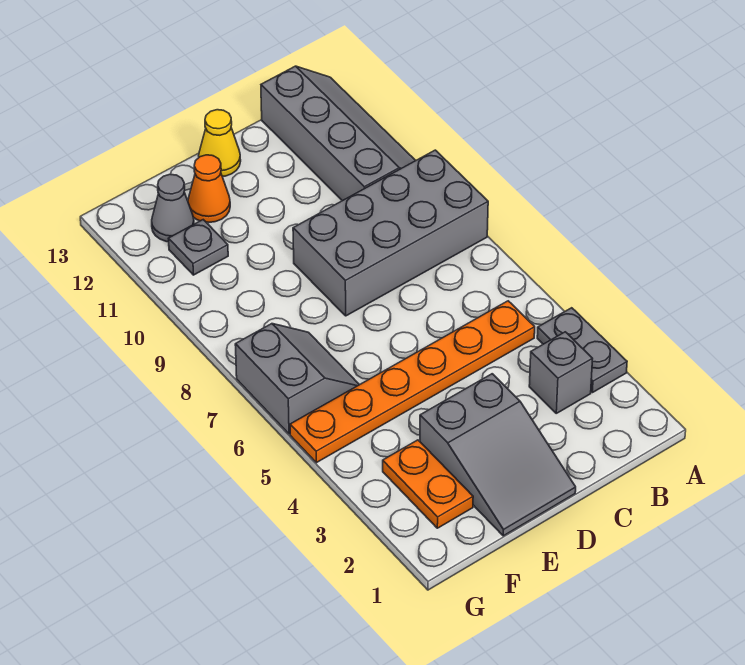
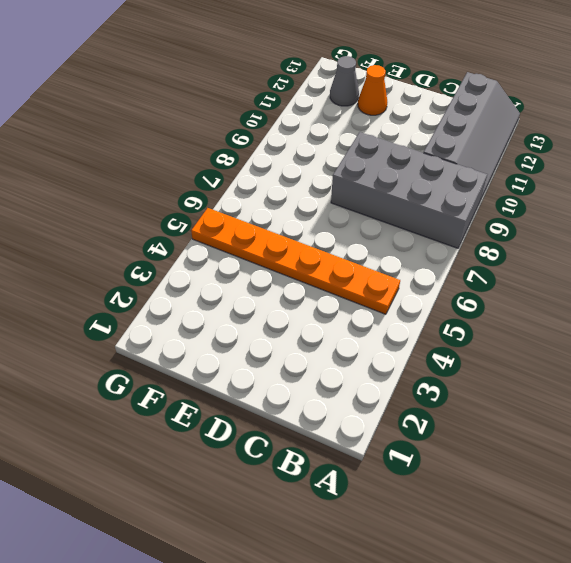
none -> grey plate A3:A4 level 1
none -> grey brick B3 level 1
none -> grey slope D1:E3 level 1 top 3

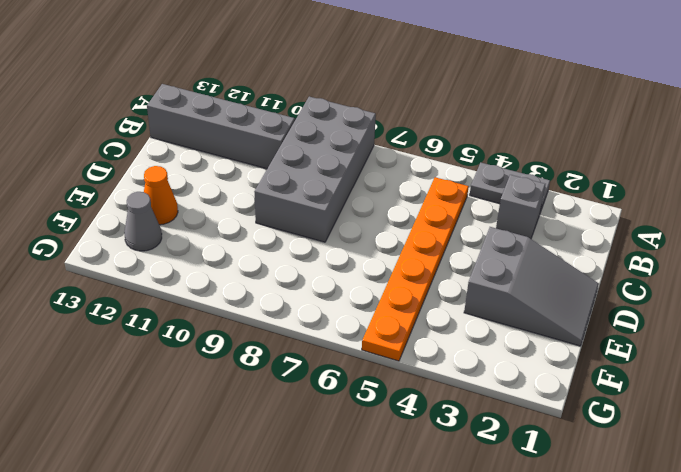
none -> yellow cone D13 level 1
none -> orange plate F2:F3 level 1
none -> grey slope F6:G7 level 1 top G

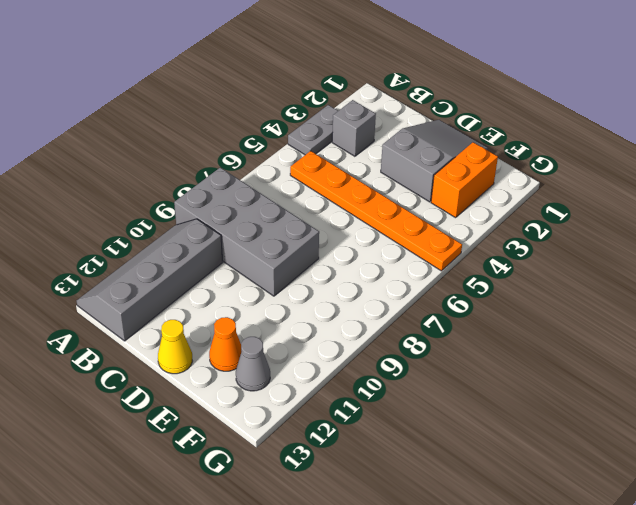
orange brick F2:F3 level 1 -> orange plate F2:F3 level 1
none -> grey slope F6:G7 level 1 top G
none -> grey plate F11 level 1

